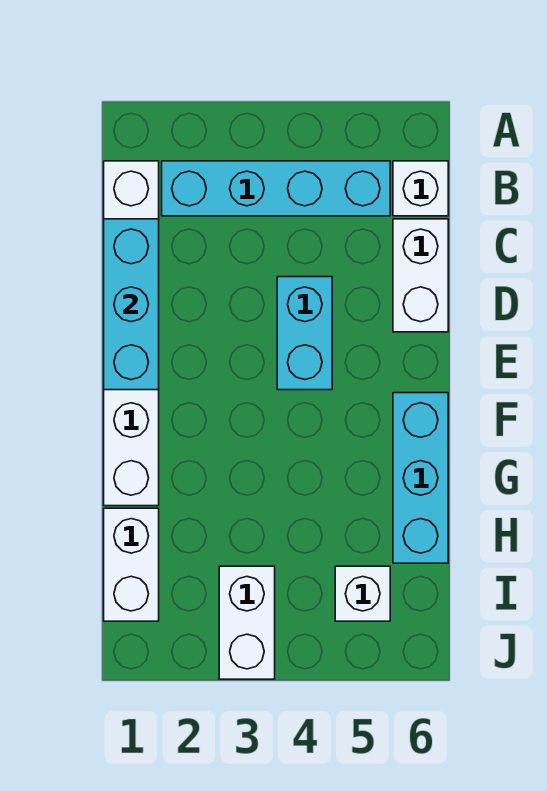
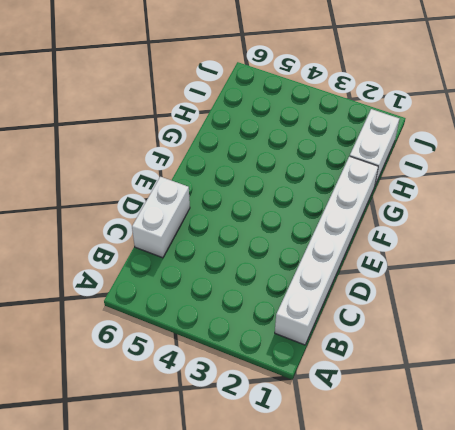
none -> cyan brick B2:B5 level 1
none -> white brick B6 level 1

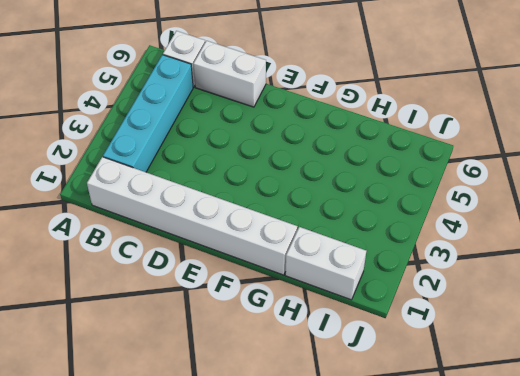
none -> cyan brick D4:E4 level 1
none -> cyan brick F6:H6 level 1

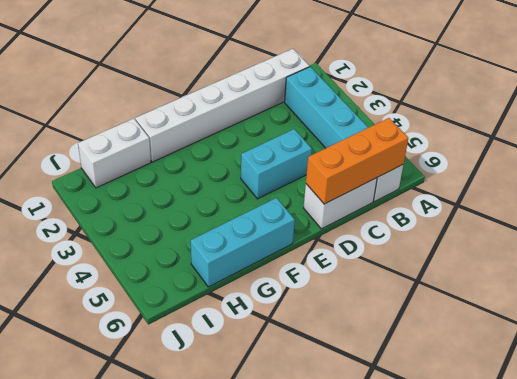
orange brick B6:D6 level 2 -> none
none -> white brick I3:J3 level 1
none -> white brick I5 level 1

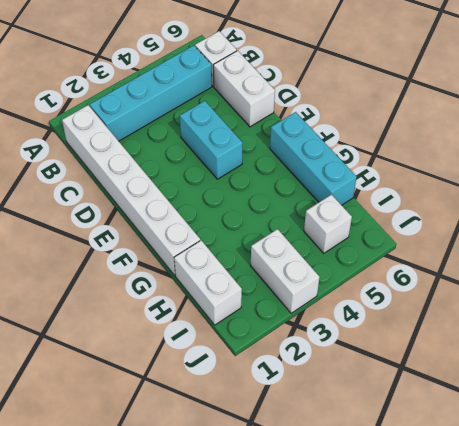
none -> cyan brick C1:E1 level 2

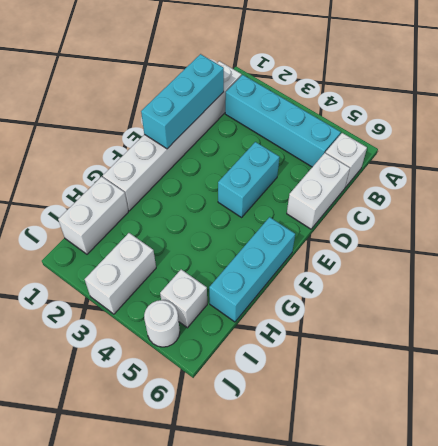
white round brick J5 level 1 -> none

